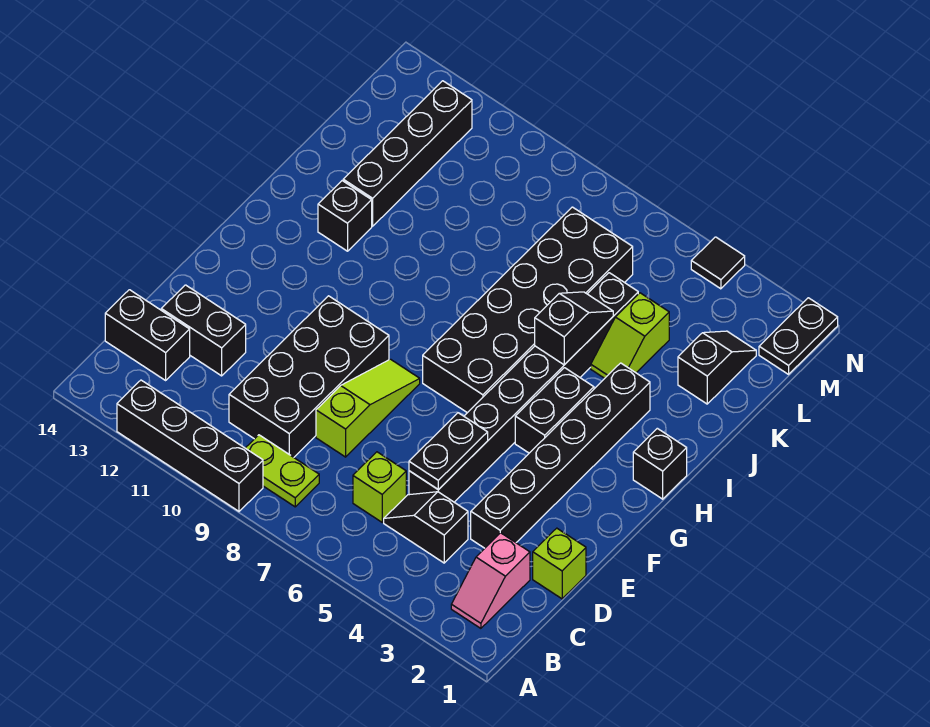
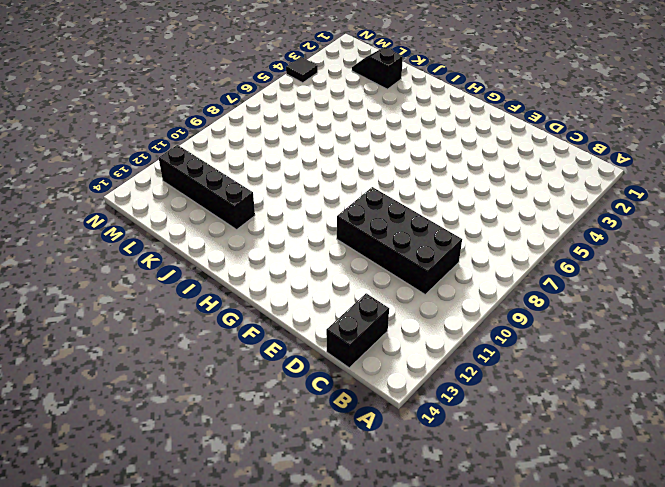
none -> black brick A9:A12 level 1
none -> pink slope B2:C2 level 1 top C
none -> lime plate B8:B9 level 1

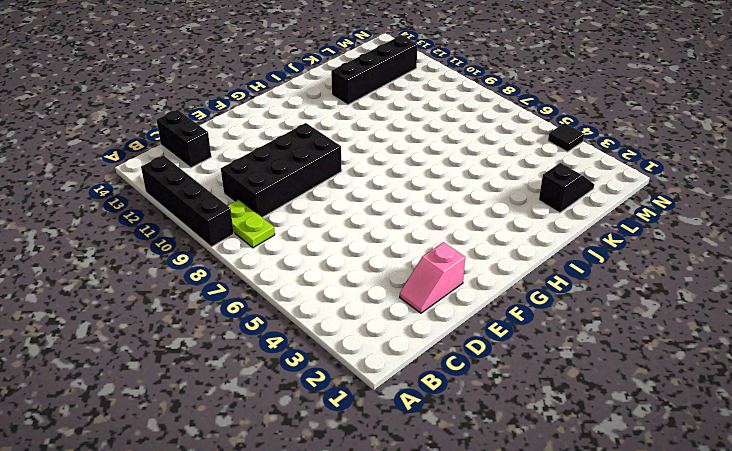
pink slope D2:E2 level 1 top E -> pink slope B2:C2 level 1 top C
none -> black slope C4:C5 level 1 top 4
none -> lime brick C6 level 1
none -> lime brick D1 level 1

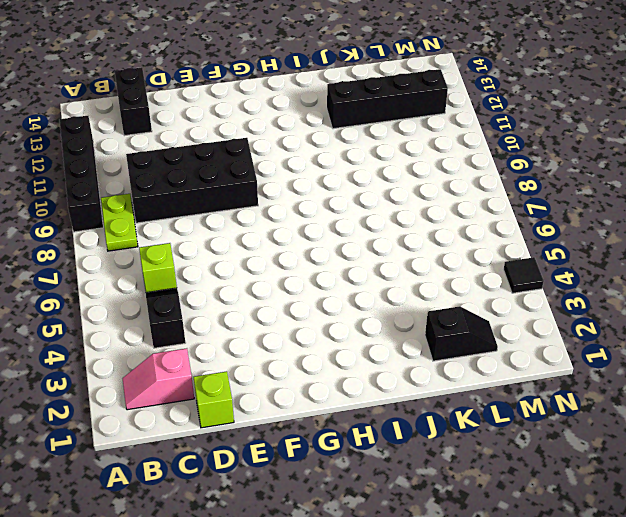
none -> black brick D3:I3 level 1
none -> black brick D5:K5 level 1
none -> lime slope D8:F8 level 1 top D

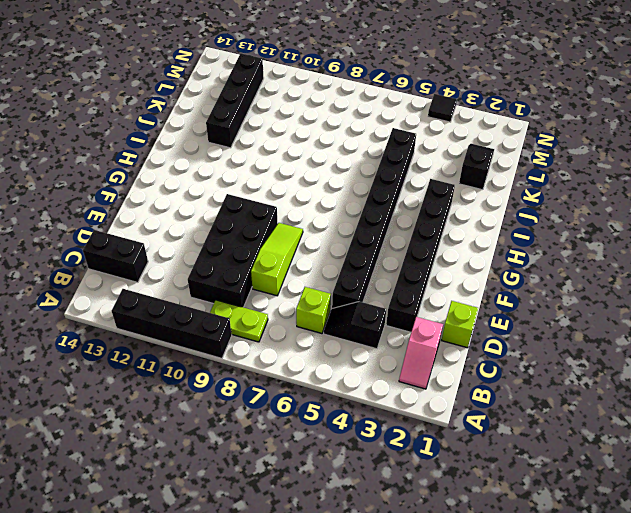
none -> black brick D12:D13 level 1
none -> black brick G4:H4 level 1
none -> black brick G6:L7 level 1

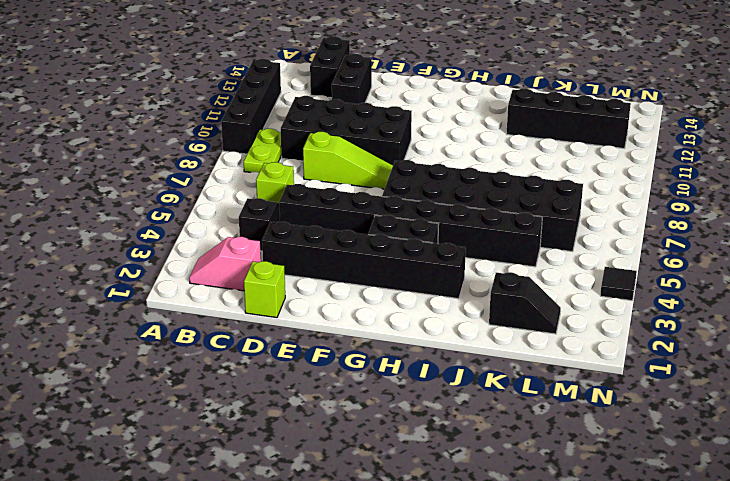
none -> black brick H1 level 1
none -> black brick I12 level 1
none -> lime slope J4:K4 level 1 top K

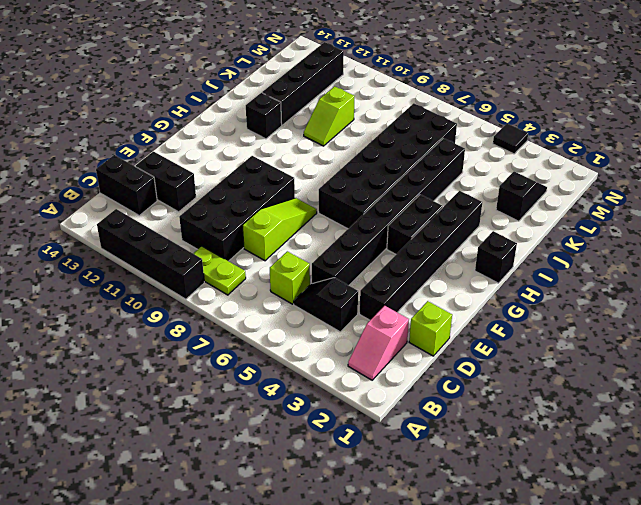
lime slope J10:K10 level 1 top K -> lime slope J4:K4 level 1 top K
none -> black plate M1:N1 level 1
none -> black plate D5:E5 level 2
none -> black slope I5:J5 level 2 top I

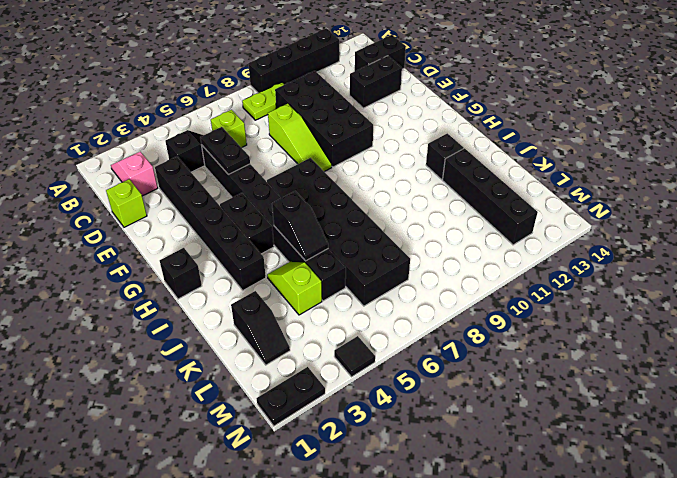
black plate N1:N2 level 1 -> black plate M1:N1 level 1

